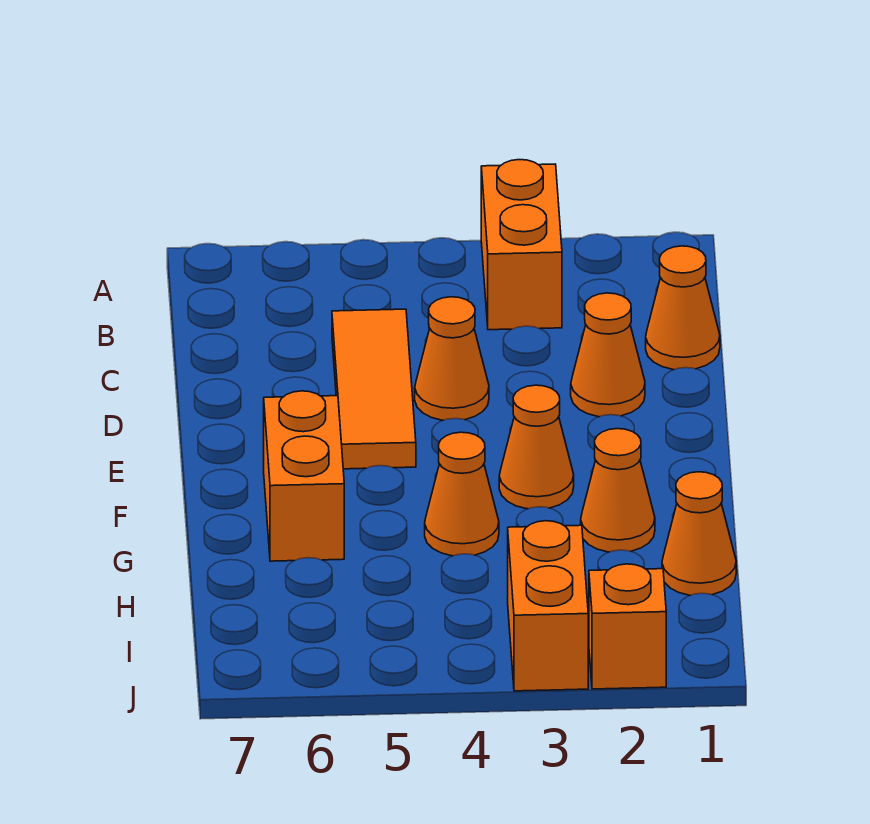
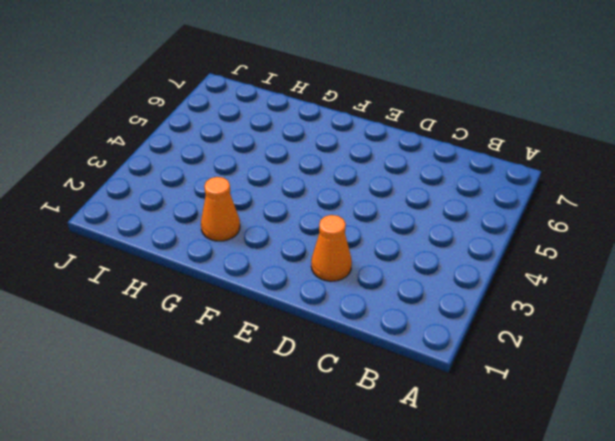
none -> orange brick A3:B3 level 1
none -> orange cone C1 level 1
none -> orange tile C5:E5 level 1

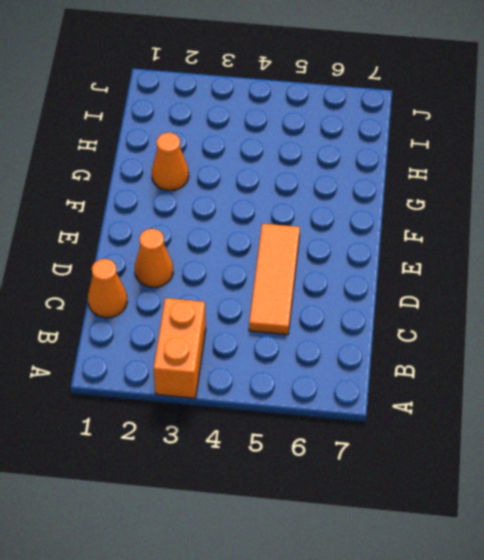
none -> orange cone D4 level 1
none -> orange cone F3 level 1
none -> orange brick F6:G6 level 1

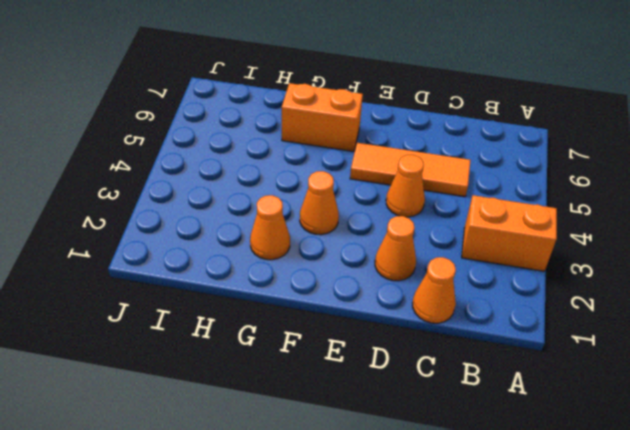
none -> orange cone G4 level 1
none -> orange cone H1 level 1
none -> orange brick I3:J3 level 1

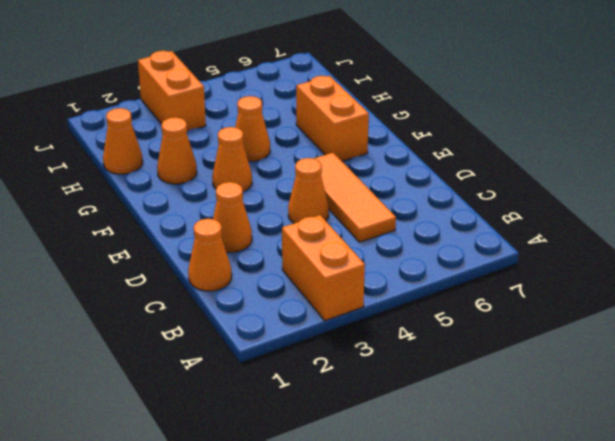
none -> orange brick J2 level 1

